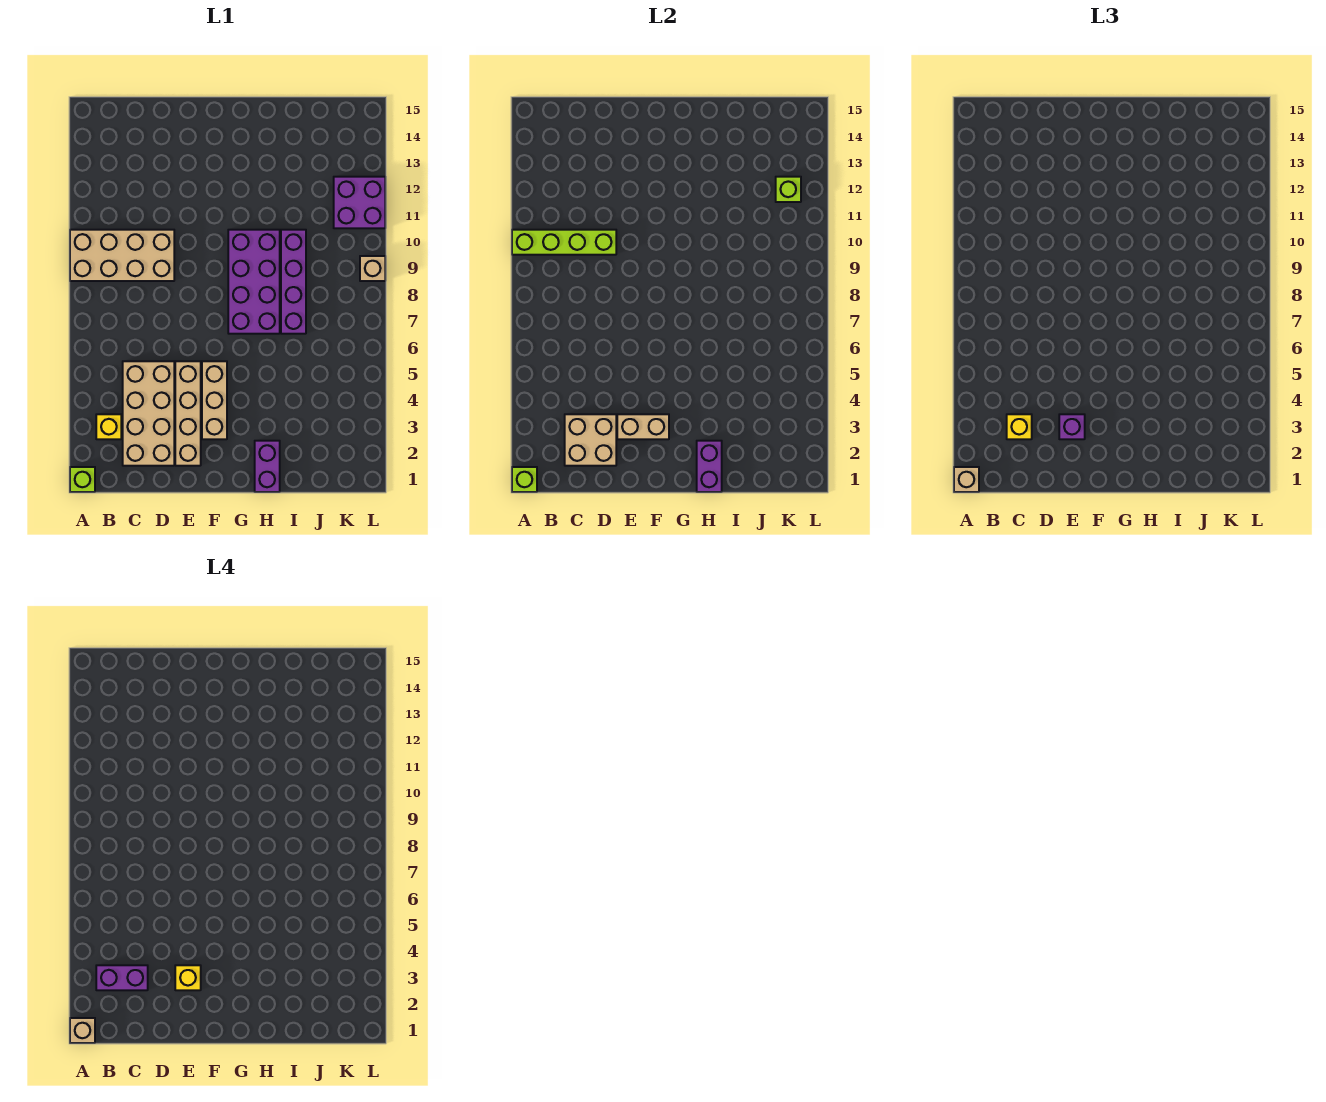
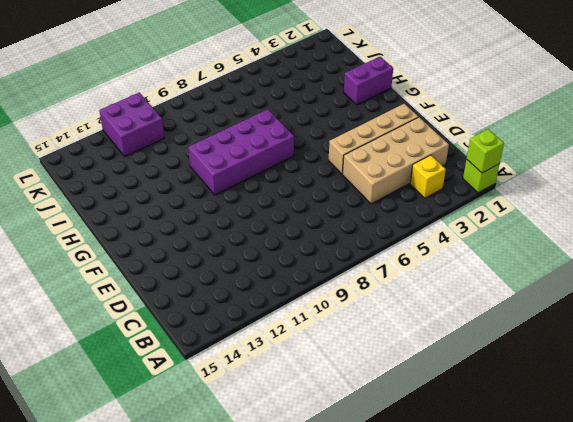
none -> tan brick A9:D10 level 1
none -> tan brick F3:F5 level 1
none -> purple brick I7:I10 level 1

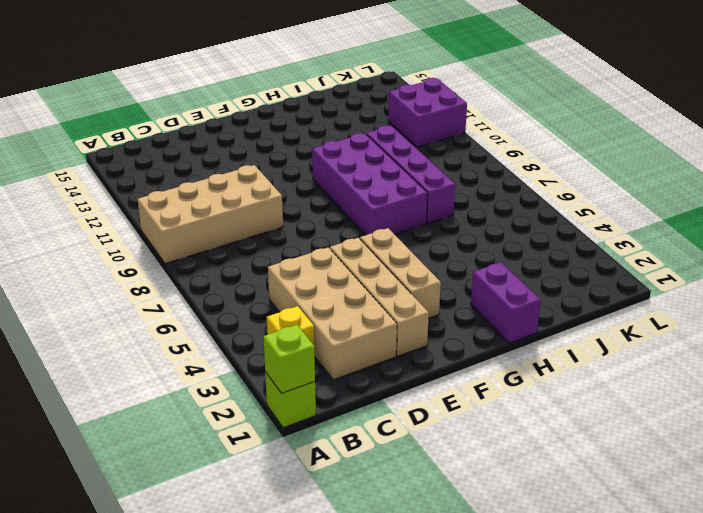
none -> tan brick L9 level 1
none -> lime brick A10:D10 level 2
none -> tan brick C2:D3 level 2

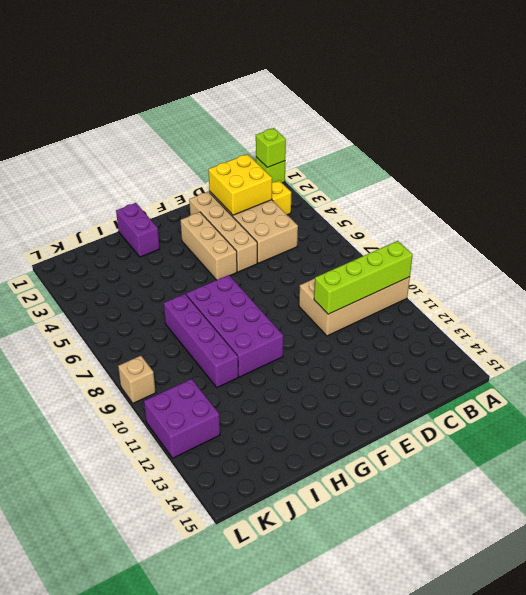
yellow brick C2:D3 level 2 -> tan brick C2:D3 level 2
none -> tan brick E3:F3 level 2
none -> purple brick H1:H2 level 2
none -> lime brick K12 level 2

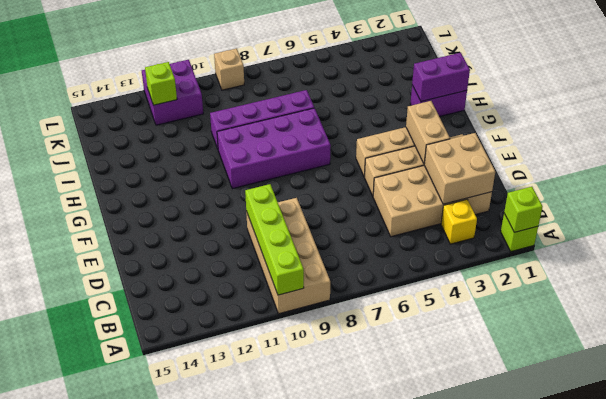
none -> tan brick A1 level 3
none -> yellow brick C3 level 3
none -> purple brick E3 level 3

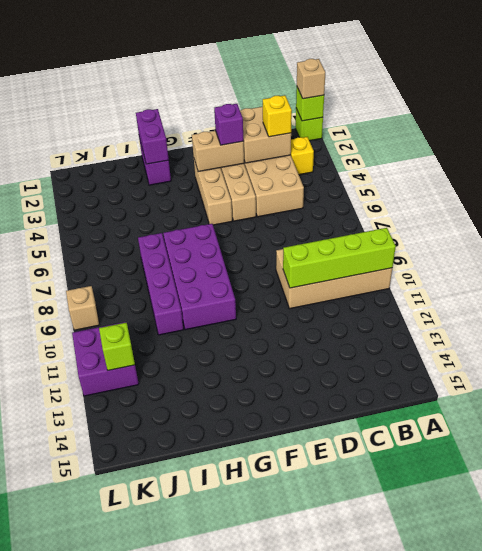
none -> tan brick A1 level 4
none -> purple brick B3:C3 level 4
none -> yellow brick E3 level 4

